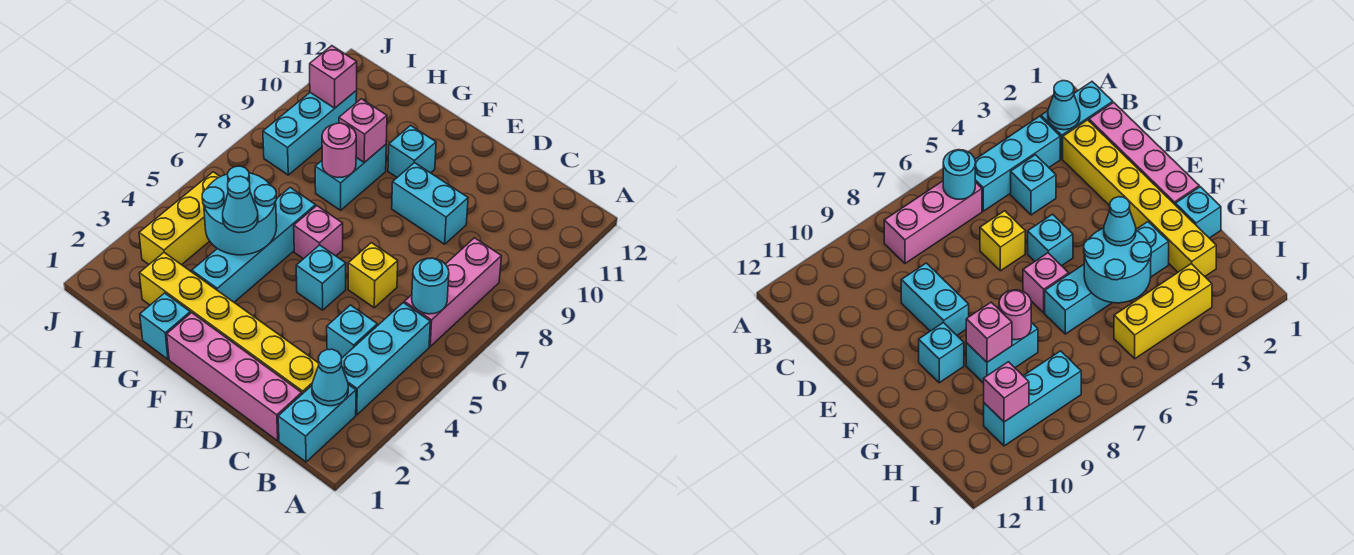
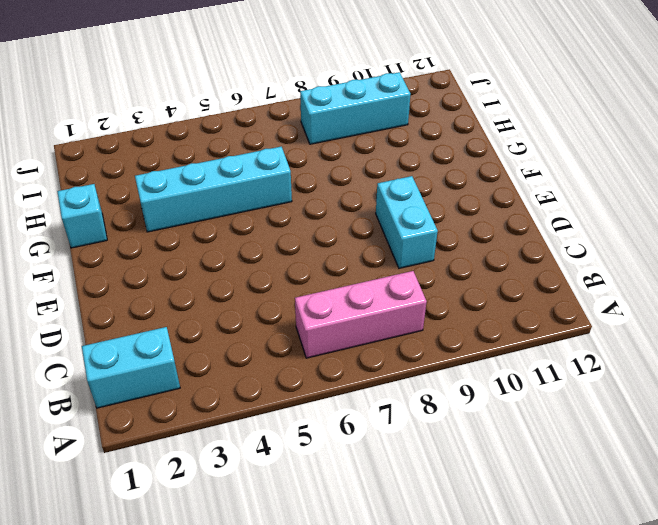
none -> cyan brick B3:B5 level 1
none -> pink brick C1:F1 level 1
none -> yellow brick C2:H2 level 1

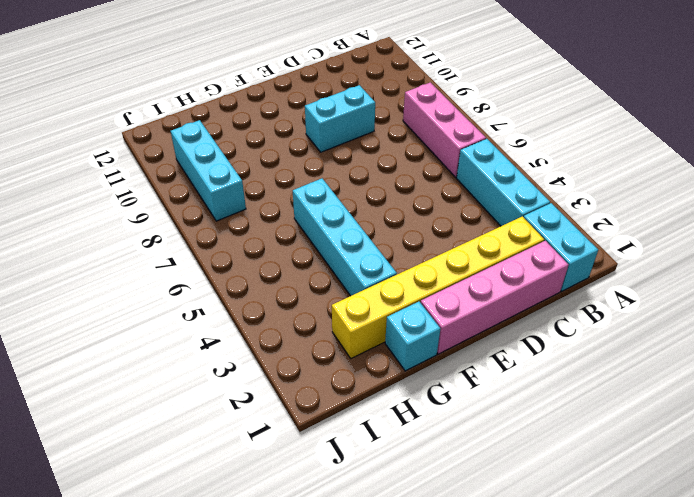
none -> cyan brick C4 level 1
none -> yellow brick D6 level 1
none -> cyan brick E5 level 1

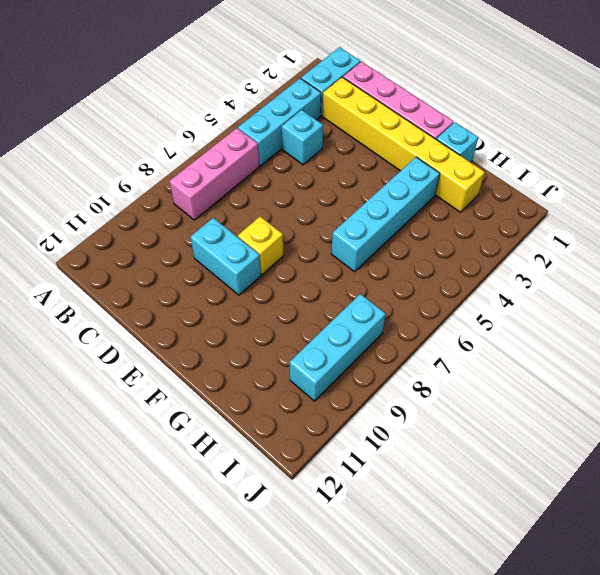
yellow brick E8 level 1 -> yellow brick D6 level 1
none -> cyan brick E5 level 1
none -> pink brick F6 level 1
none -> cyan brick F10 level 1

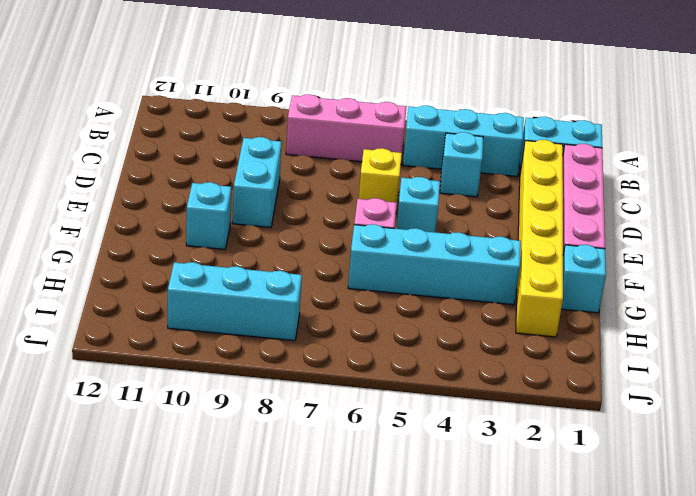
none -> cyan brick G8:G9 level 1
none -> yellow brick I3:I5 level 1
none -> cyan cone B2 level 2

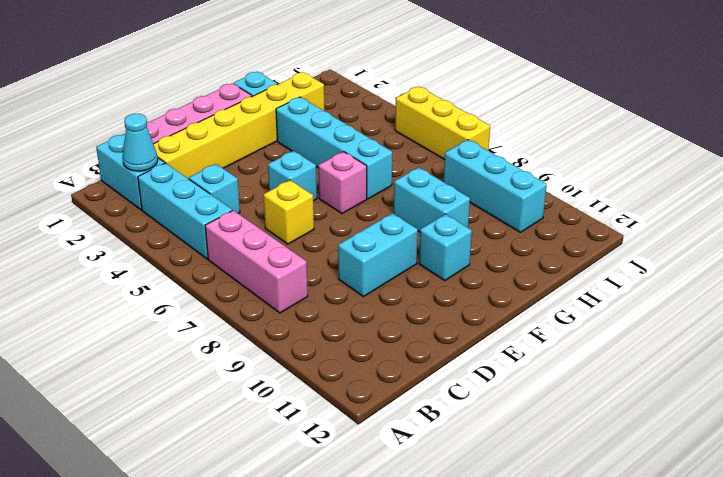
yellow brick J5:J7 level 1 -> yellow brick I3:I5 level 1
none -> cyan round brick B6 level 2
none -> cyan round brick G4:H5 level 2
none -> pink round brick G8 level 2

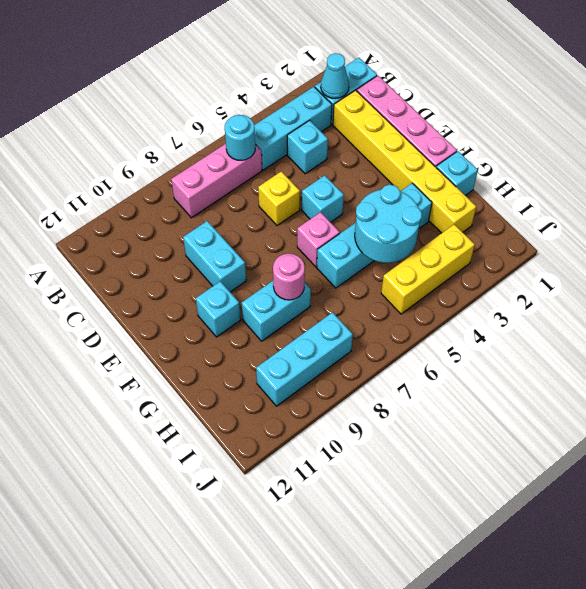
none -> pink brick G9 level 2
none -> pink brick I10 level 2
none -> cyan cone G4 level 3

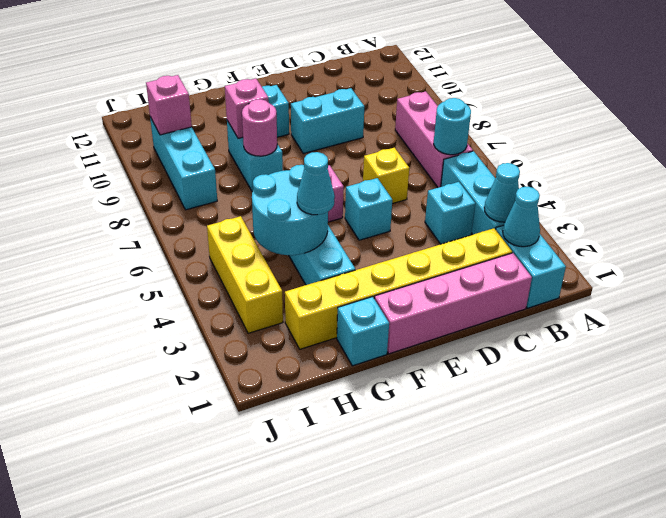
cyan cone B3 level 2 -> none

